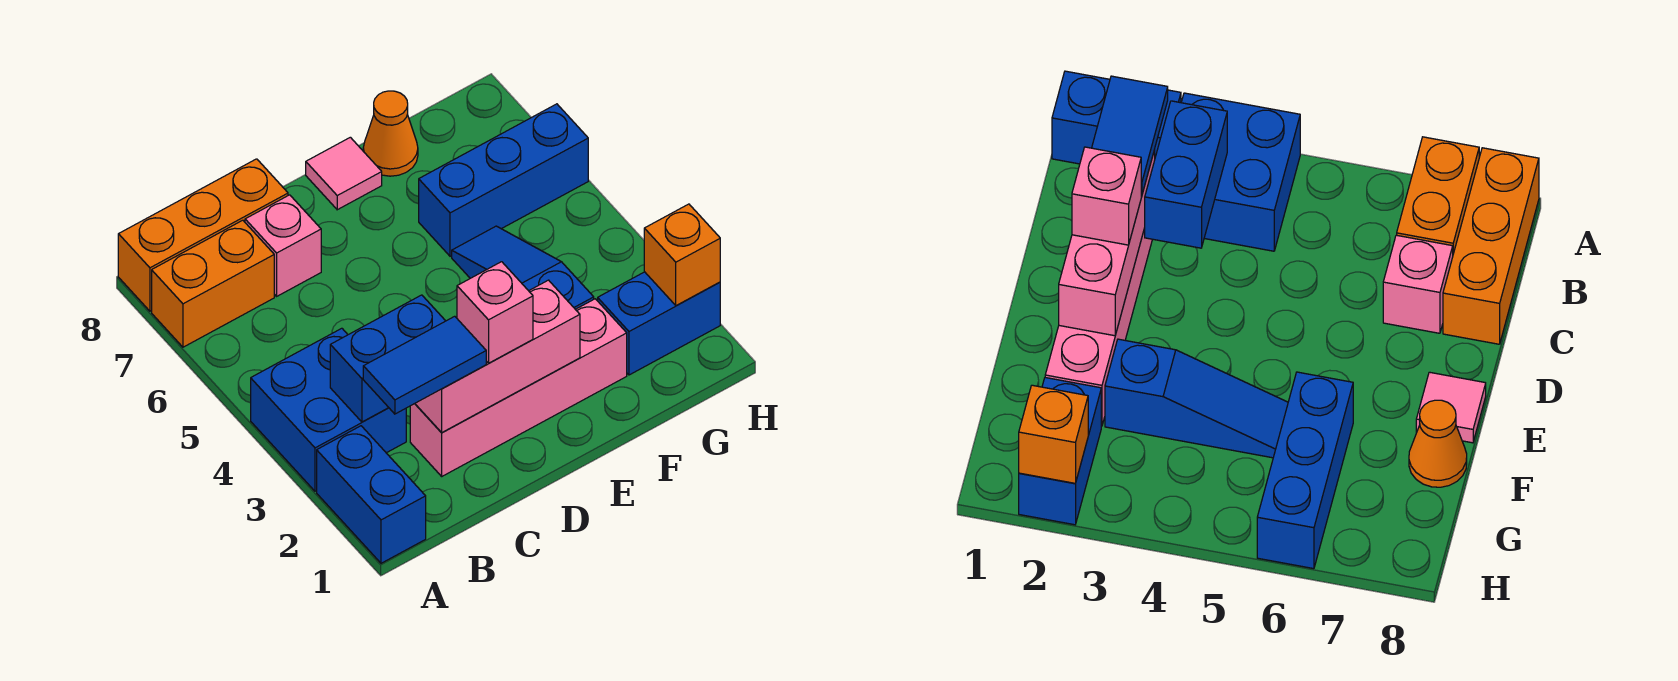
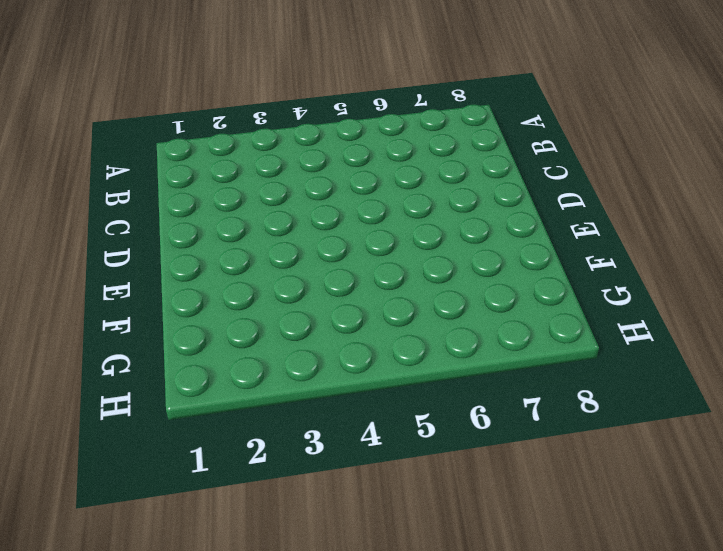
none -> blue brick A1:A2 level 1
none -> blue brick A3:B4 level 1
none -> orange brick A7:B7 level 1

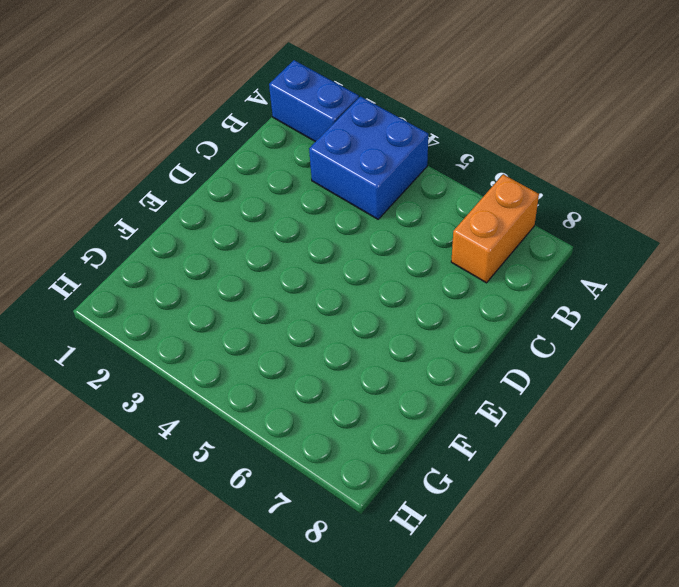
none -> orange brick A8:C8 level 1
none -> pink brick C2:F2 level 1
none -> pink brick C7 level 1

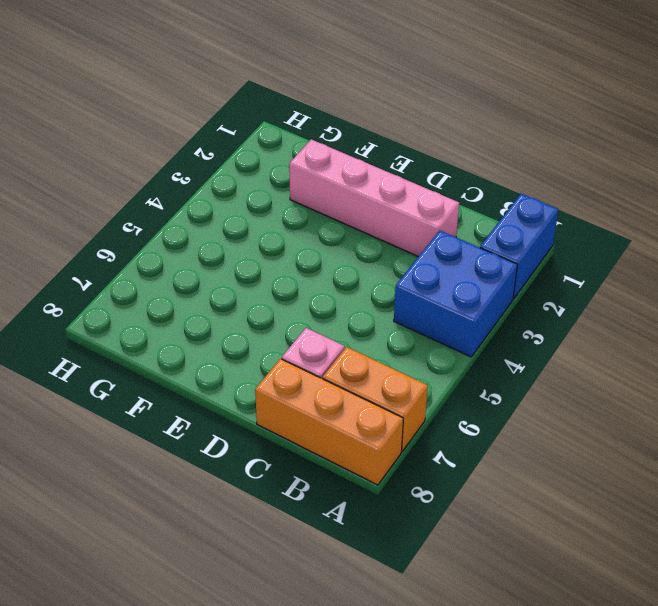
none -> pink tile E8 level 1
none -> blue slope F3:F5 level 1 top 3
none -> blue brick F6:H6 level 1

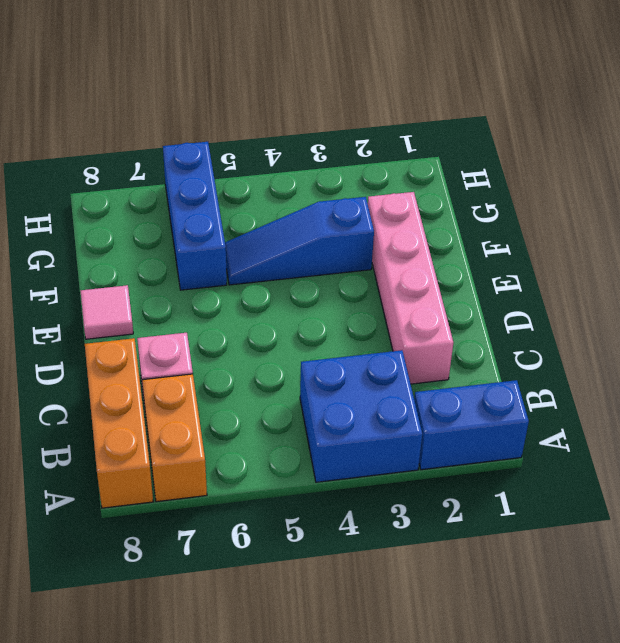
none -> orange cone F8 level 1
none -> blue brick G2:H2 level 1
none -> blue brick B3:C3 level 2

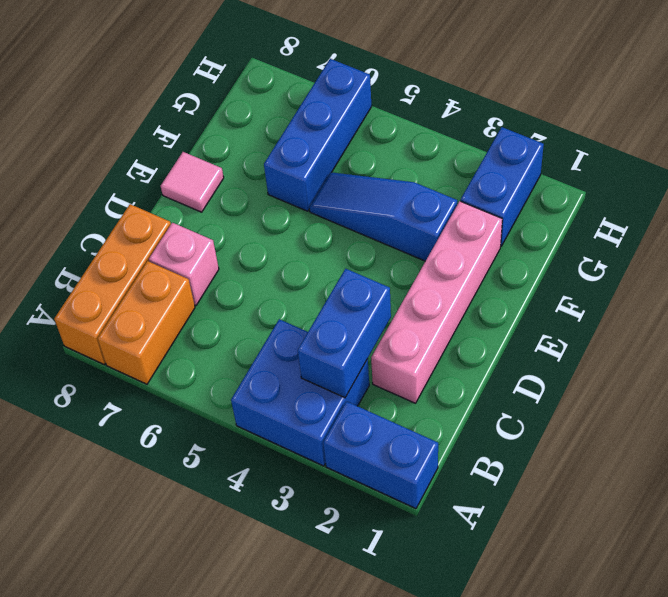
none -> orange cone F8 level 1
none -> pink brick C2:E2 level 2
none -> orange brick H2 level 2

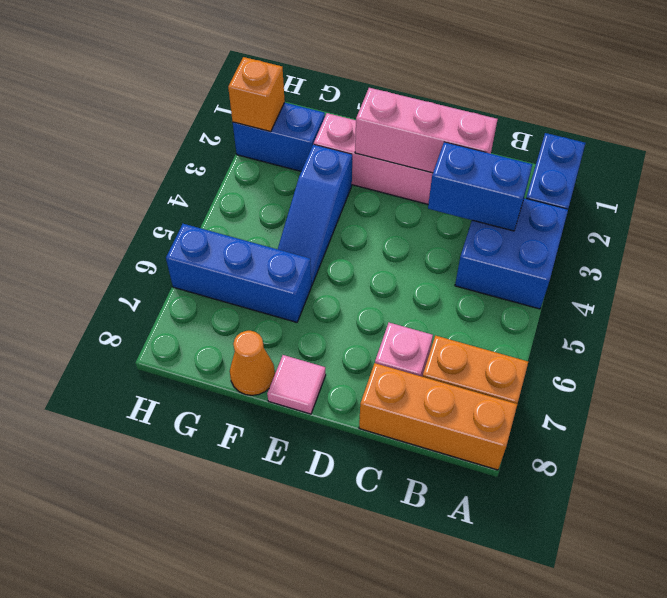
none -> blue tile B2:C2 level 3
none -> pink brick D2 level 3

